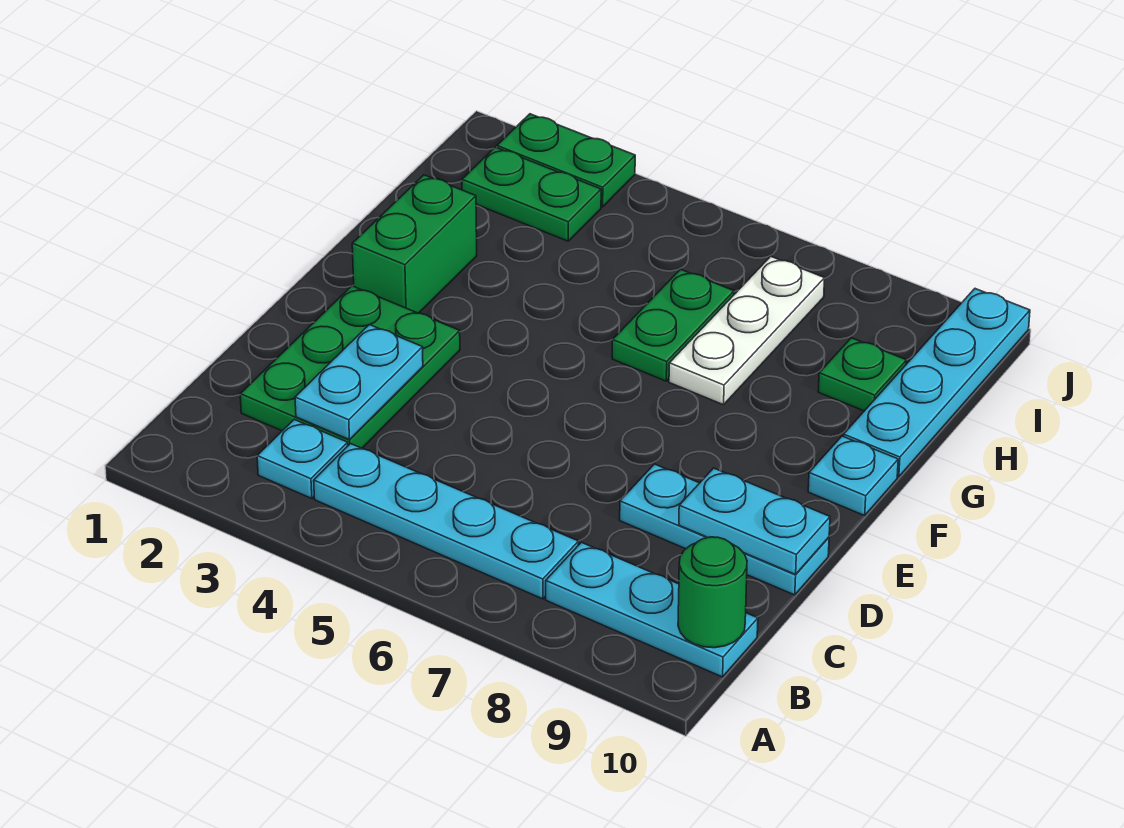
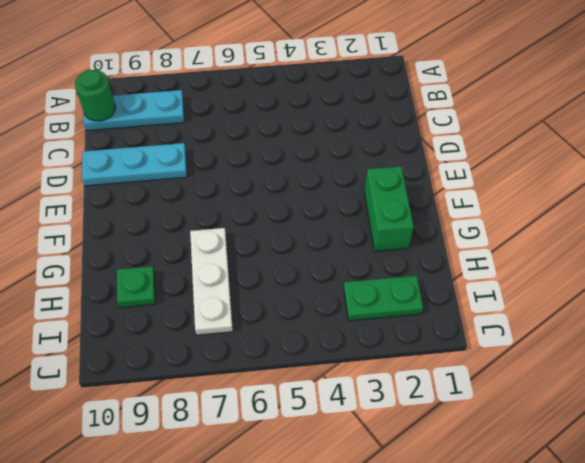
none -> cyan plate B3 level 1
none -> cyan plate B4:B7 level 1
none -> green plate C2:E3 level 1

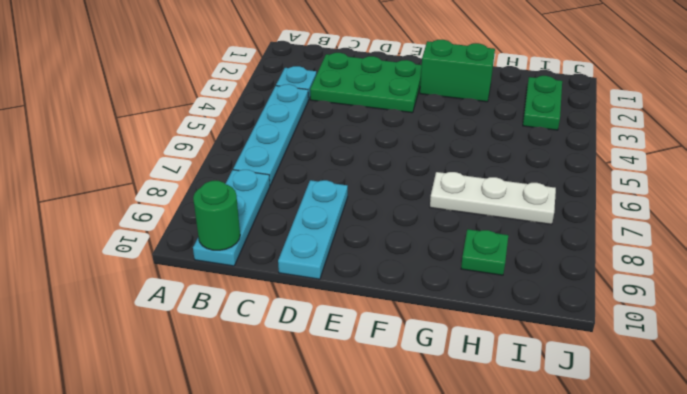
none -> cyan plate F10 level 1
none -> green plate G6:H6 level 1
none -> cyan plate G10:J10 level 1

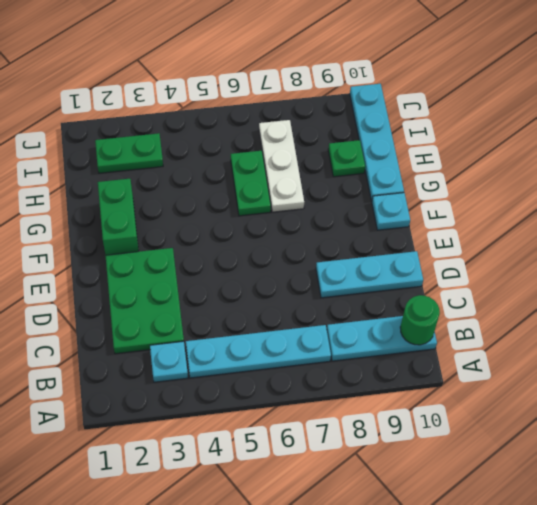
none -> green plate J2:J3 level 1
none -> cyan plate C3:D3 level 2
none -> cyan plate D9:D10 level 2

